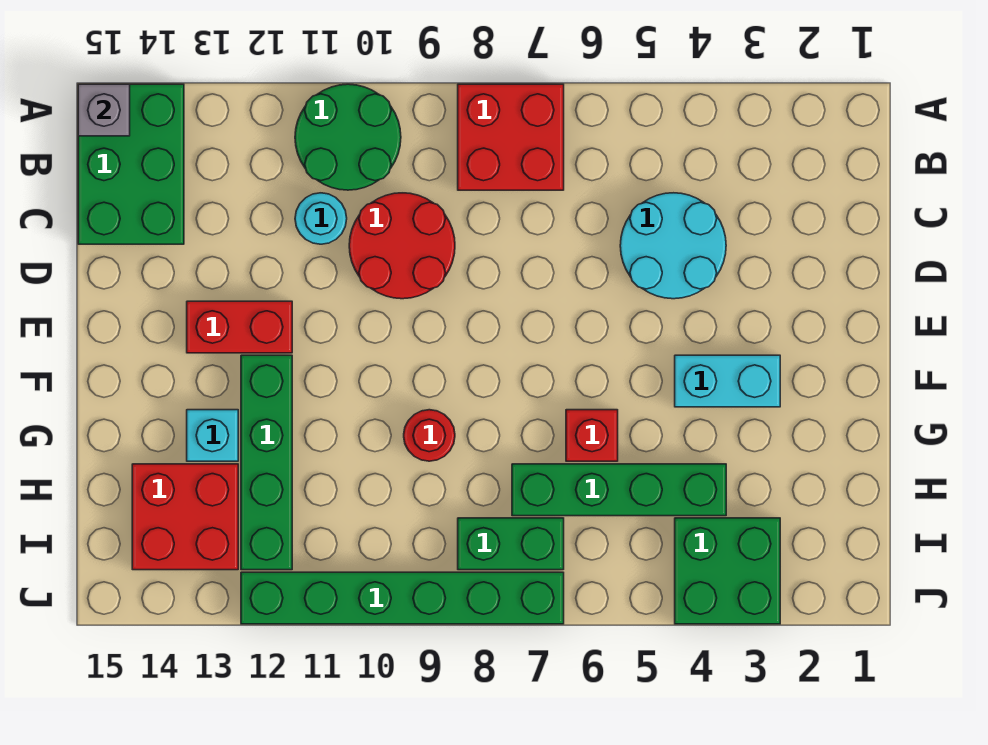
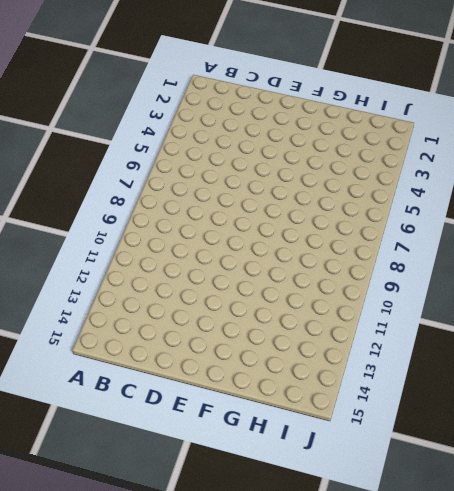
none -> red brick A7:B8 level 1
none -> green round brick A10:B11 level 1
none -> green brick A14:C15 level 1

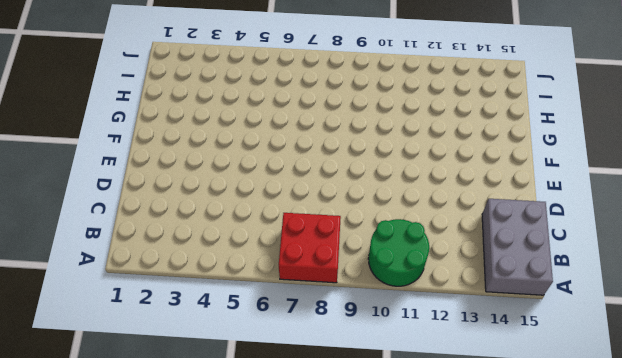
grey brick A14:C15 level 1 -> green brick A14:C15 level 1
none -> cyan round brick C4:D5 level 1
none -> red round brick C9:D10 level 1
none -> cyan round brick C11 level 1

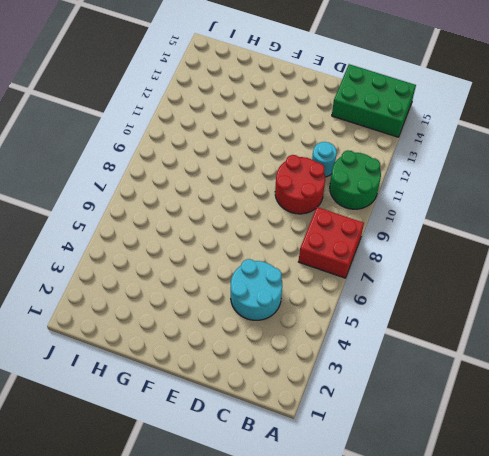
none -> red brick E12:E13 level 1
none -> cyan brick F3:F4 level 1
none -> green brick F12:I12 level 1

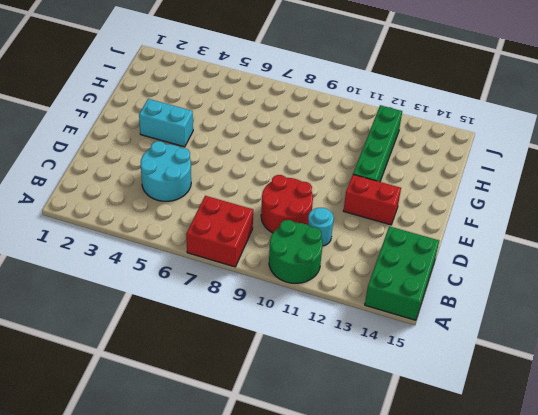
none -> red brick G6 level 1
none -> red round brick G9 level 1
none -> cyan brick G13 level 1

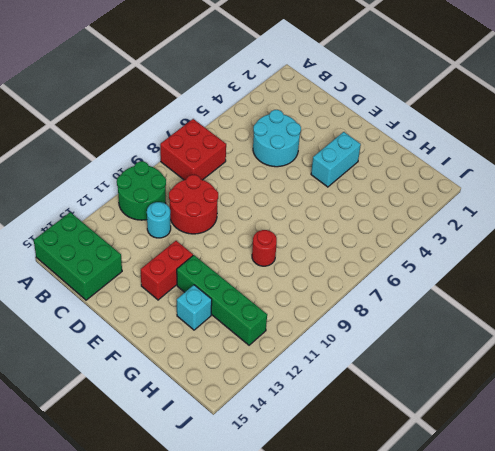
none -> red brick G6 level 1
none -> green brick H4:H7 level 1
none -> red brick H13:I14 level 1

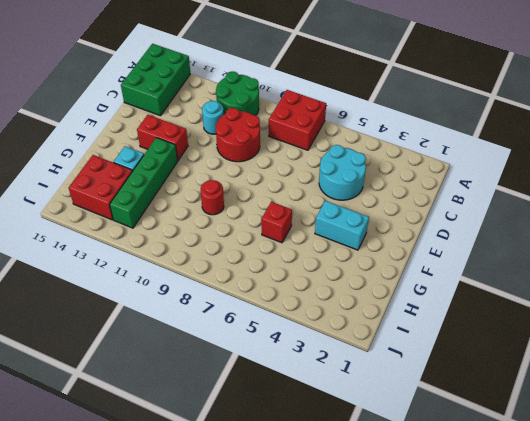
none -> green brick H4:H7 level 1
none -> green brick I3:J4 level 1
none -> green brick I7:I8 level 1

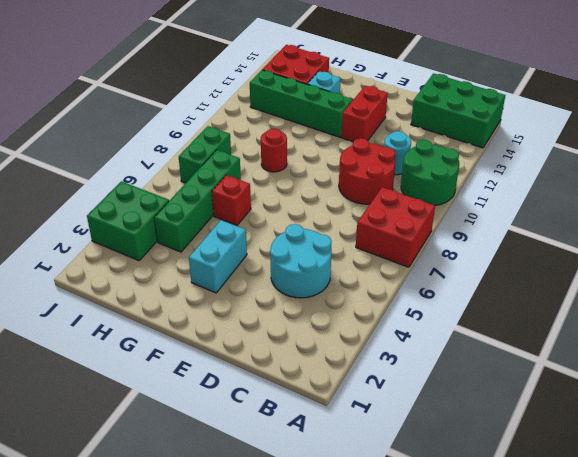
none -> green brick J7:J12 level 1
none -> grey brick A15 level 2

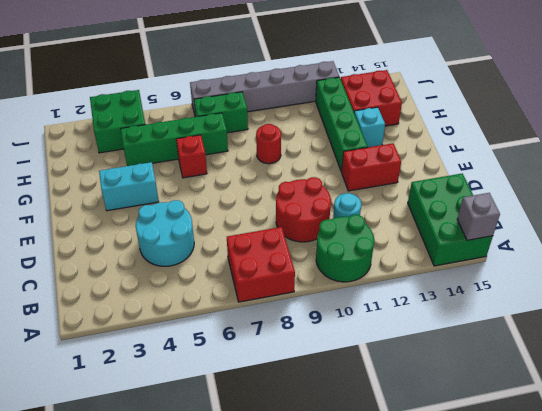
grey brick J7:J12 level 1 -> green brick J7:J12 level 1

